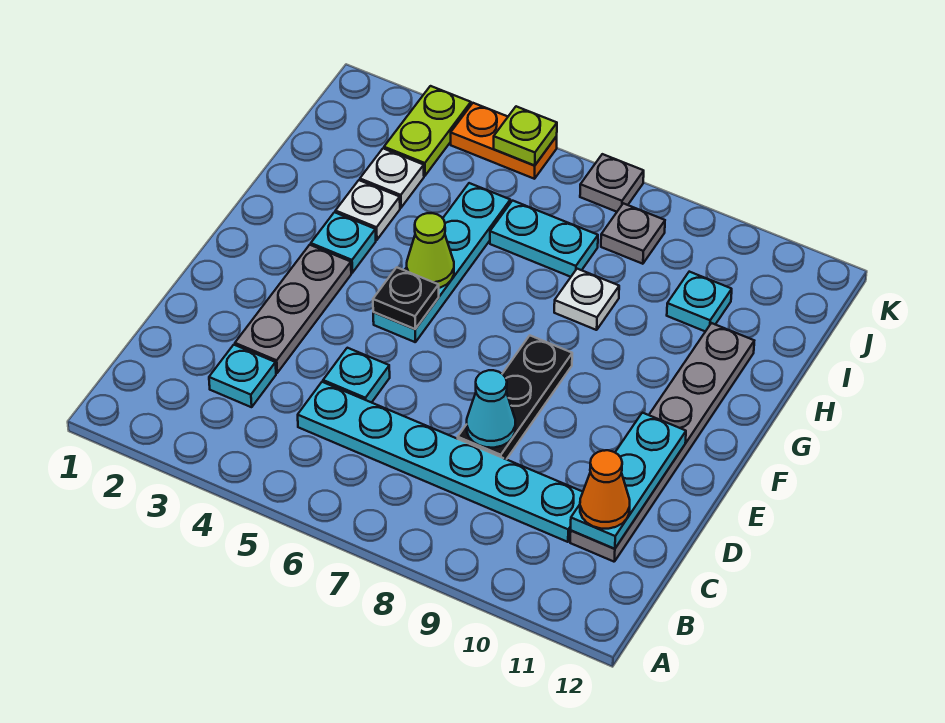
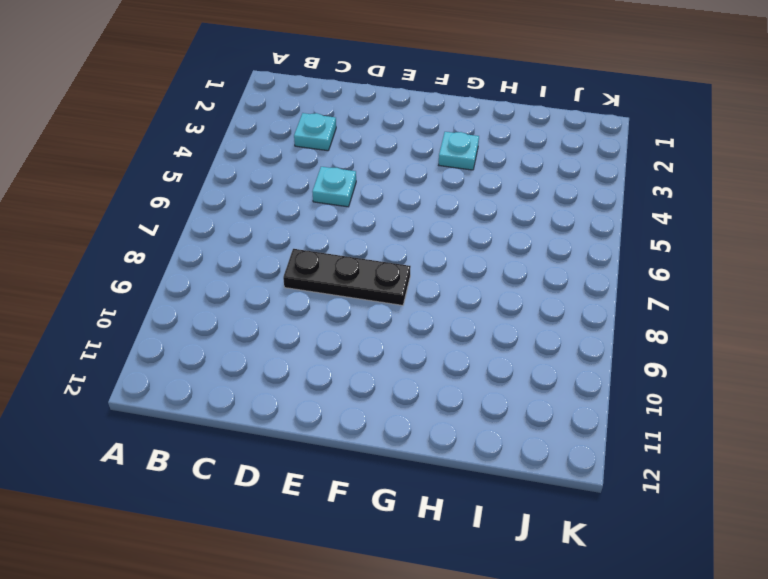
none -> cyan plate C5:C10 level 1
none -> grey plate C11:H11 level 1
none -> grey plate D3:F3 level 1

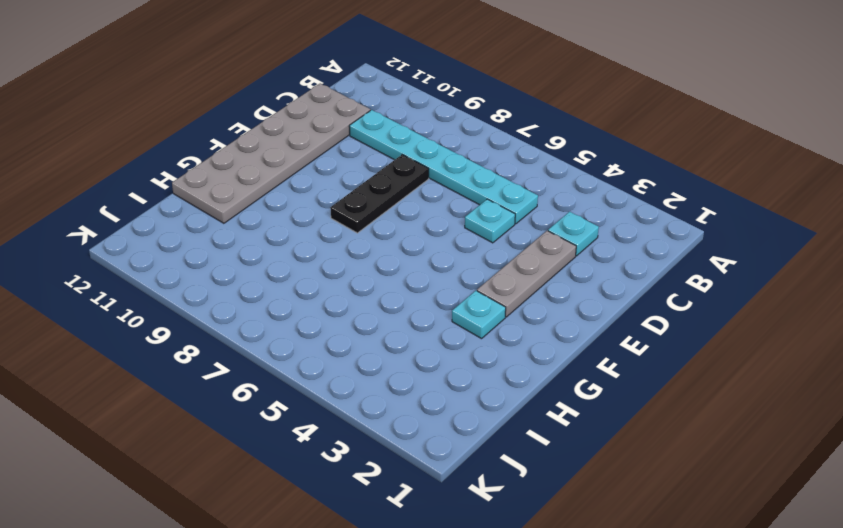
grey plate C11:H12 level 1 -> grey plate C11:H11 level 1
none -> cyan plate F5:I5 level 1
none -> white plate H3 level 1
none -> white plate H8 level 1

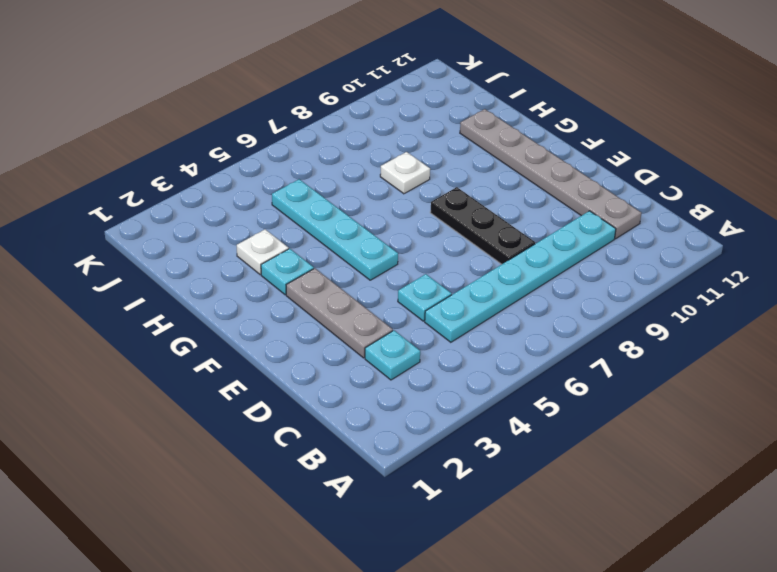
none -> white plate I3 level 1
none -> cyan plate I6:I7 level 1
none -> cyan plate I10 level 1

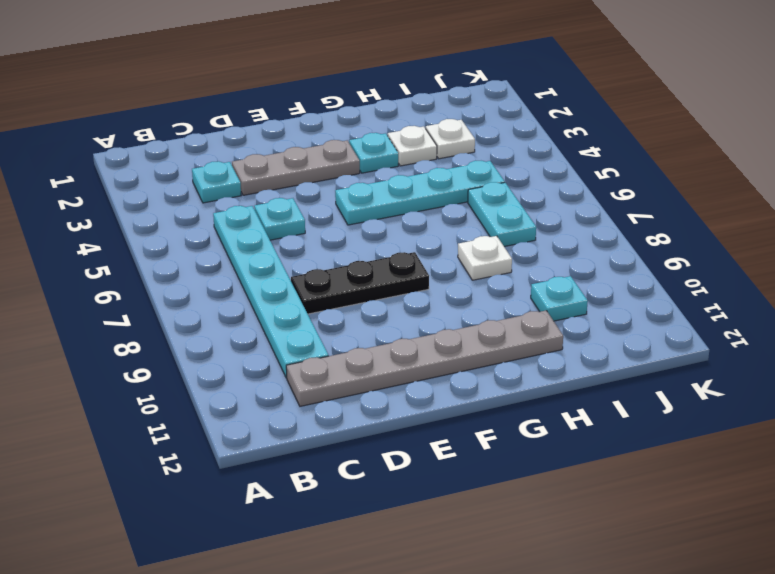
none -> lime plate J3:K3 level 1
none -> grey plate J8 level 1
none -> orange plate K4:K5 level 1

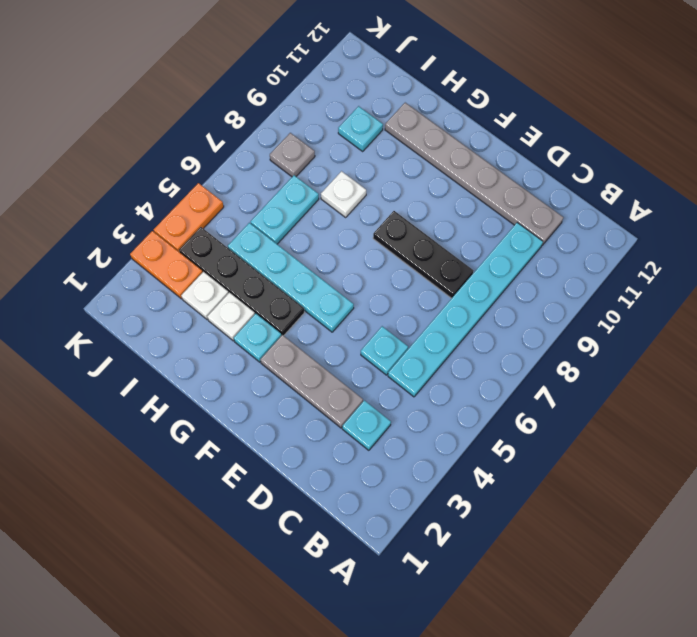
black plate G4:J4 level 1 -> none
orange plate J3:K3 level 1 -> lime plate J3:K3 level 1
none -> grey plate K7 level 1
none -> cyan plate C11:E11 level 2
none -> cyan cone D8 level 2

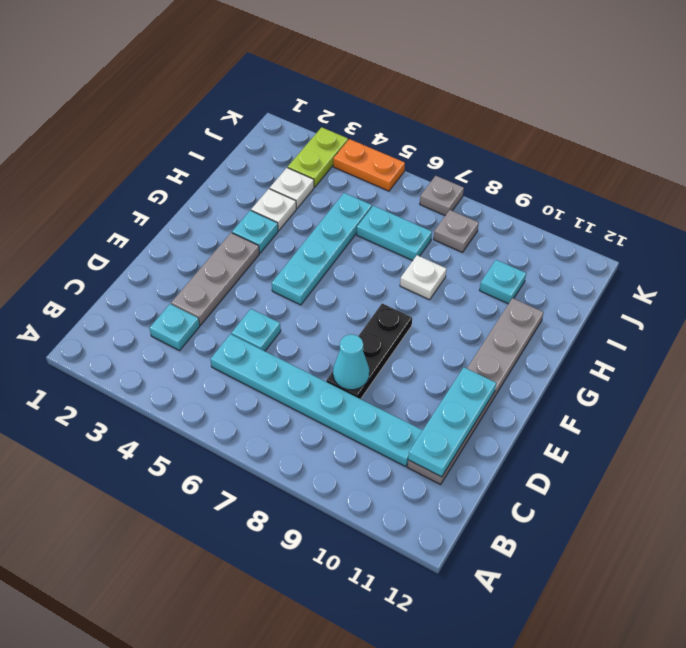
none -> black plate F5 level 2
none -> lime cone G5 level 2
none -> lime plate K5 level 2

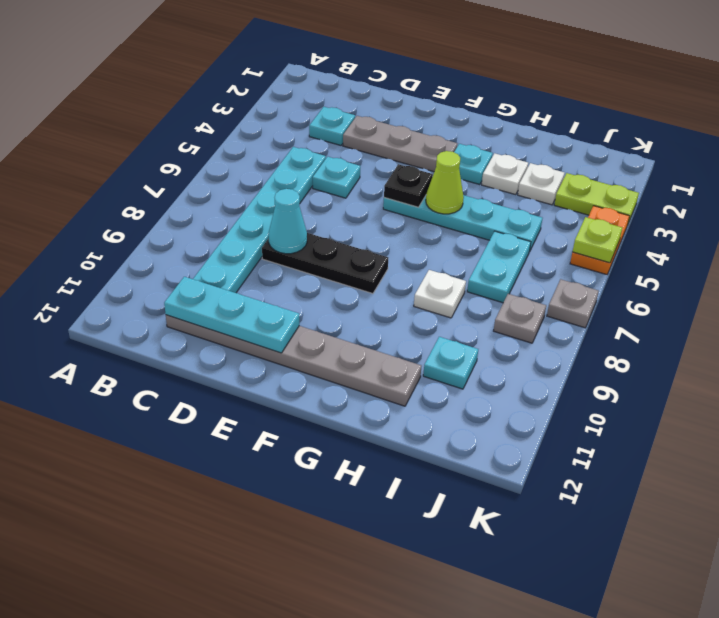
none -> orange cone C11 level 3

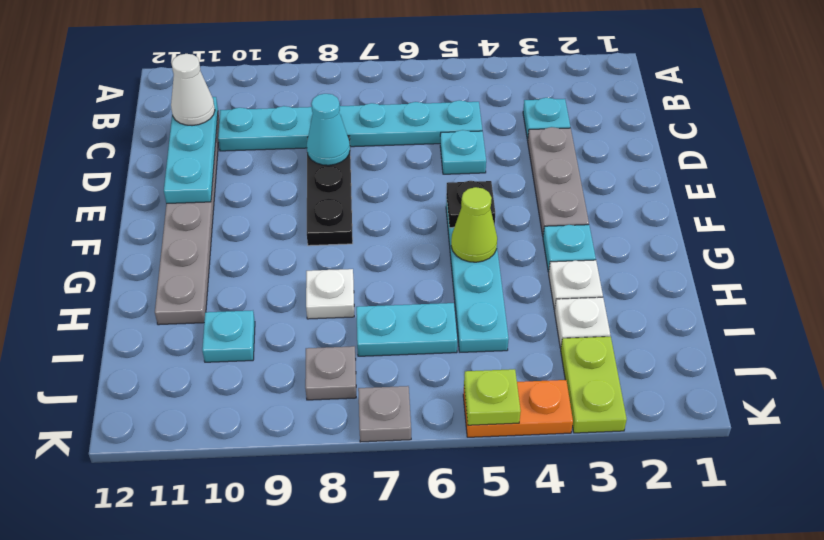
white cone C11 level 3 -> orange cone C11 level 3

